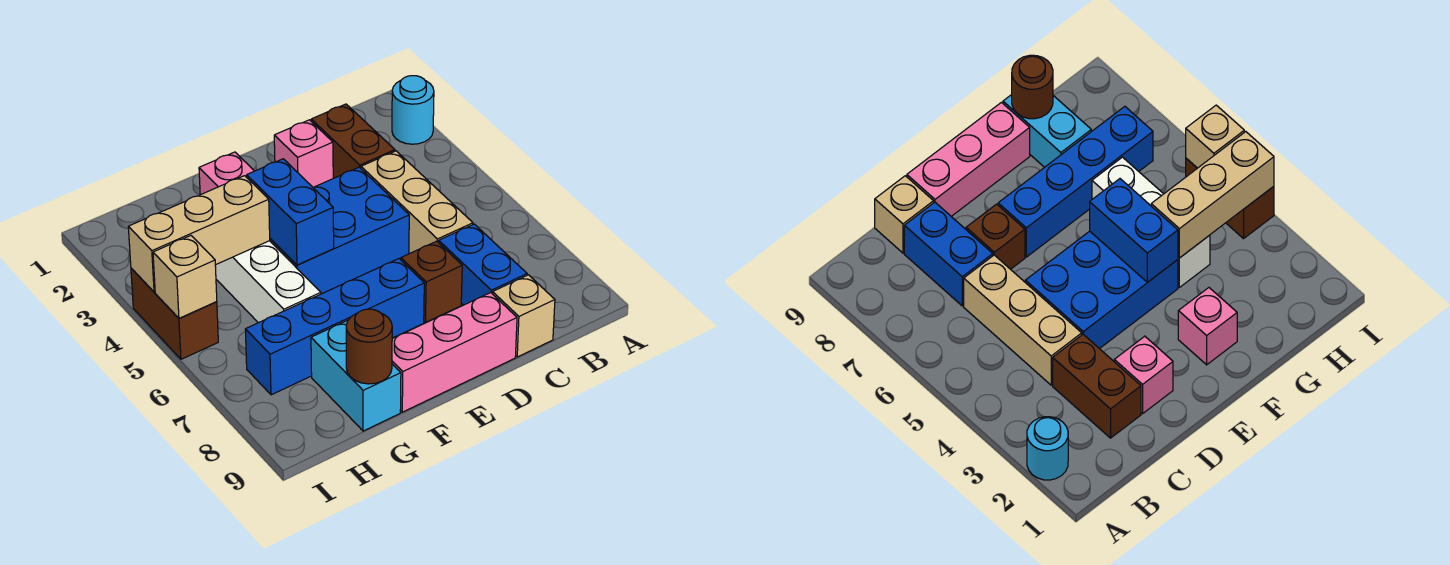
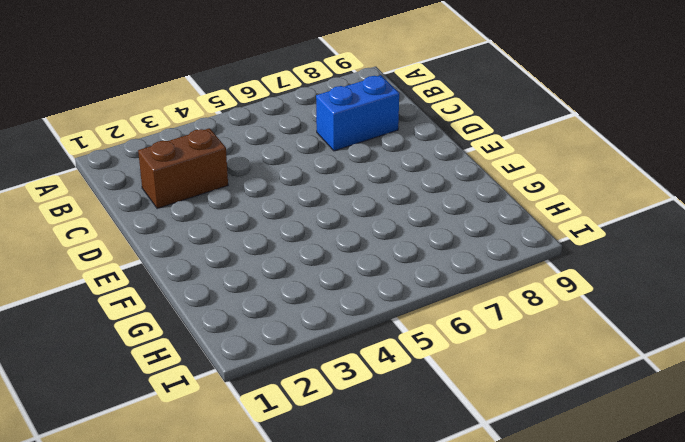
none -> cyan round brick A2 level 1
none -> tan brick C4:C6 level 1
none -> tan brick C9 level 1

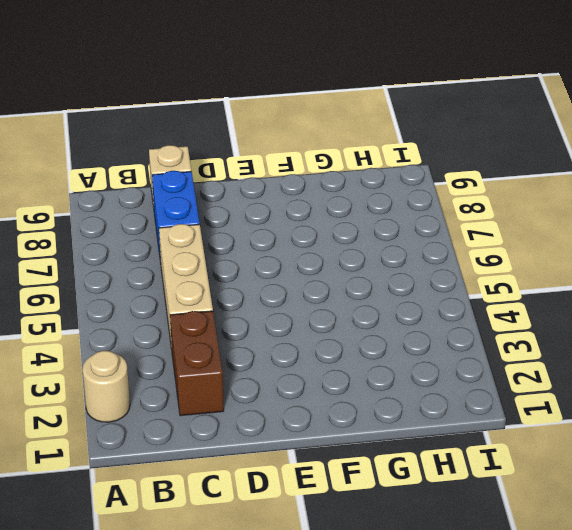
tan round brick A2 level 1 -> cyan round brick A2 level 1
none -> pink brick D2 level 1
none -> blue brick D4:F5 level 1
none -> brown brick D7 level 1

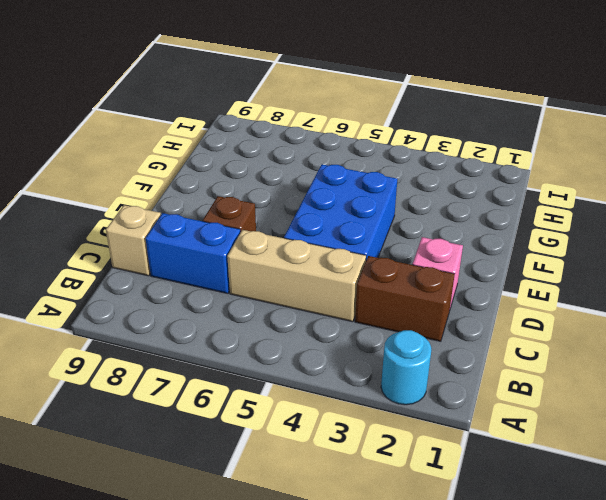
none -> pink brick D9:F9 level 1
none -> blue brick E7:H7 level 1
none -> pink brick F2 level 1

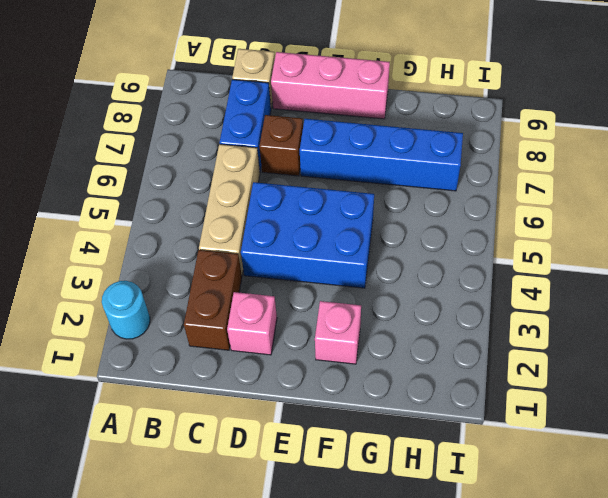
none -> white brick G4:G6 level 1
none -> cyan brick G8:G9 level 1
none -> brown brick I4:I5 level 1

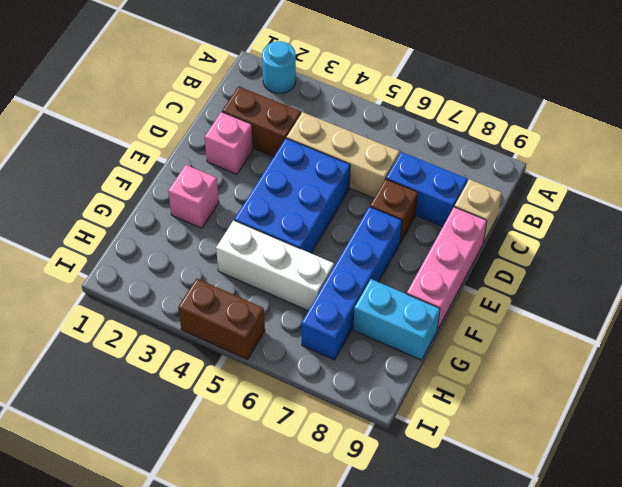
none -> blue brick F4:F5 level 2
none -> tan brick G4:I4 level 2
none -> brown round brick G9 level 2

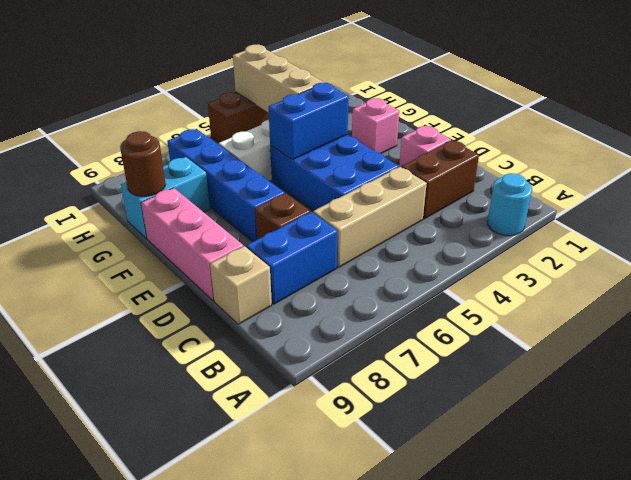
none -> tan brick I5 level 2

